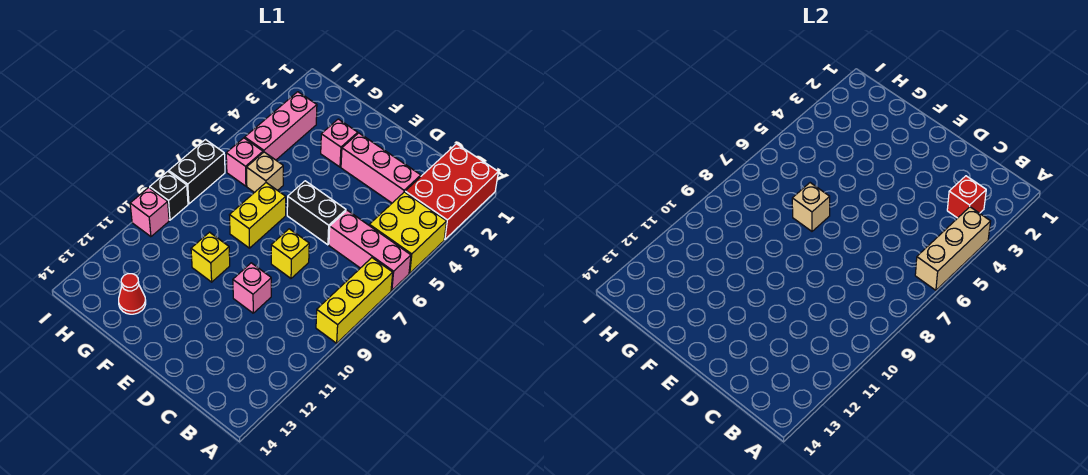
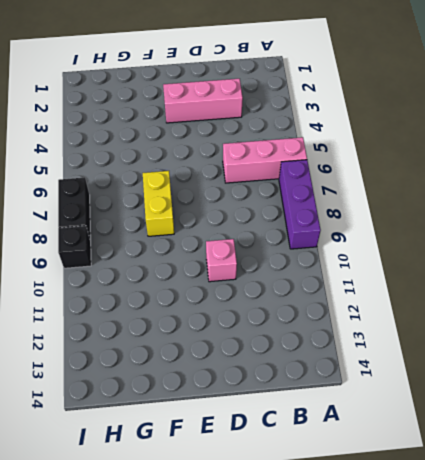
purple brick A7:A9 level 1 -> yellow brick A7:A9 level 1
none -> red brick A1:B3 level 1
none -> yellow brick A4:B5 level 1
none -> black brick D6:E6 level 1

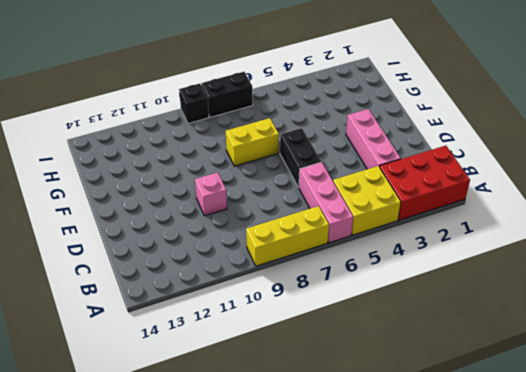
none -> yellow brick D8 level 1
none -> pink brick F3 level 1
none -> yellow brick F10 level 1

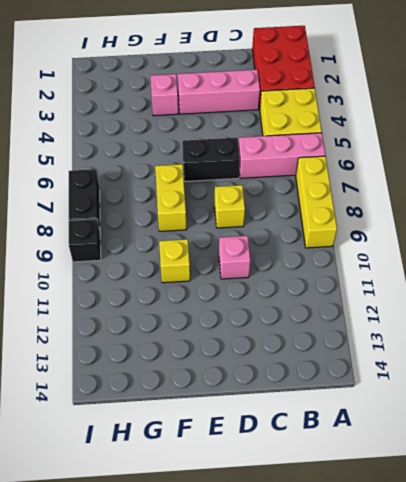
none -> tan brick G6 level 1
none -> red cone G13 level 1
none -> pink brick H3:H5 level 1

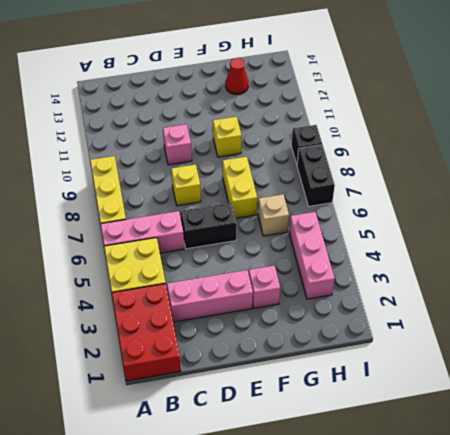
none -> pink brick H6 level 1
none -> pink brick I10 level 1
none -> tan brick A4:A6 level 2

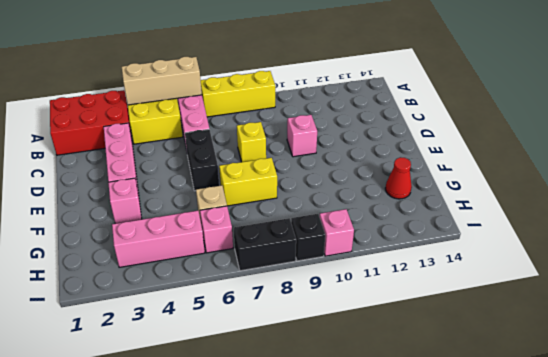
none -> yellow brick F10 level 1
none -> red brick B3 level 2
none -> tan brick F7 level 2

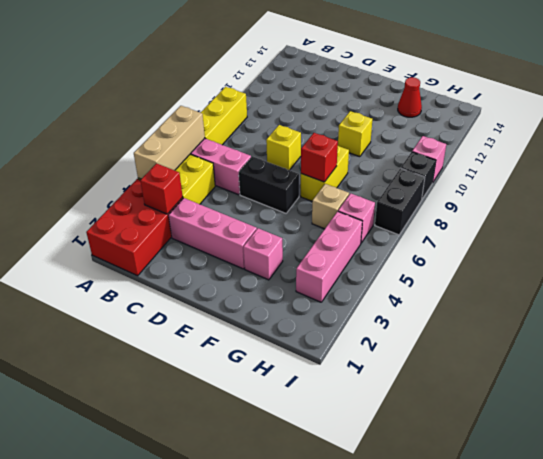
red brick F7 level 2 -> tan brick F7 level 2
none -> pink brick D10 level 1

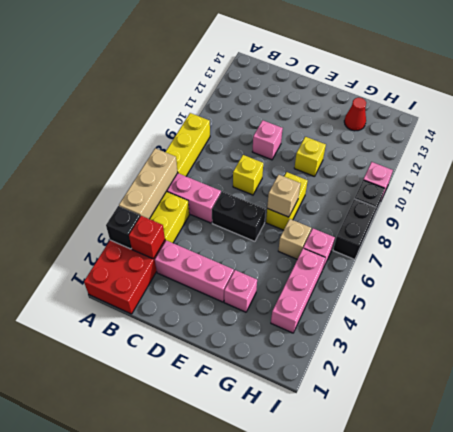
black brick A3 level 2 -> none

